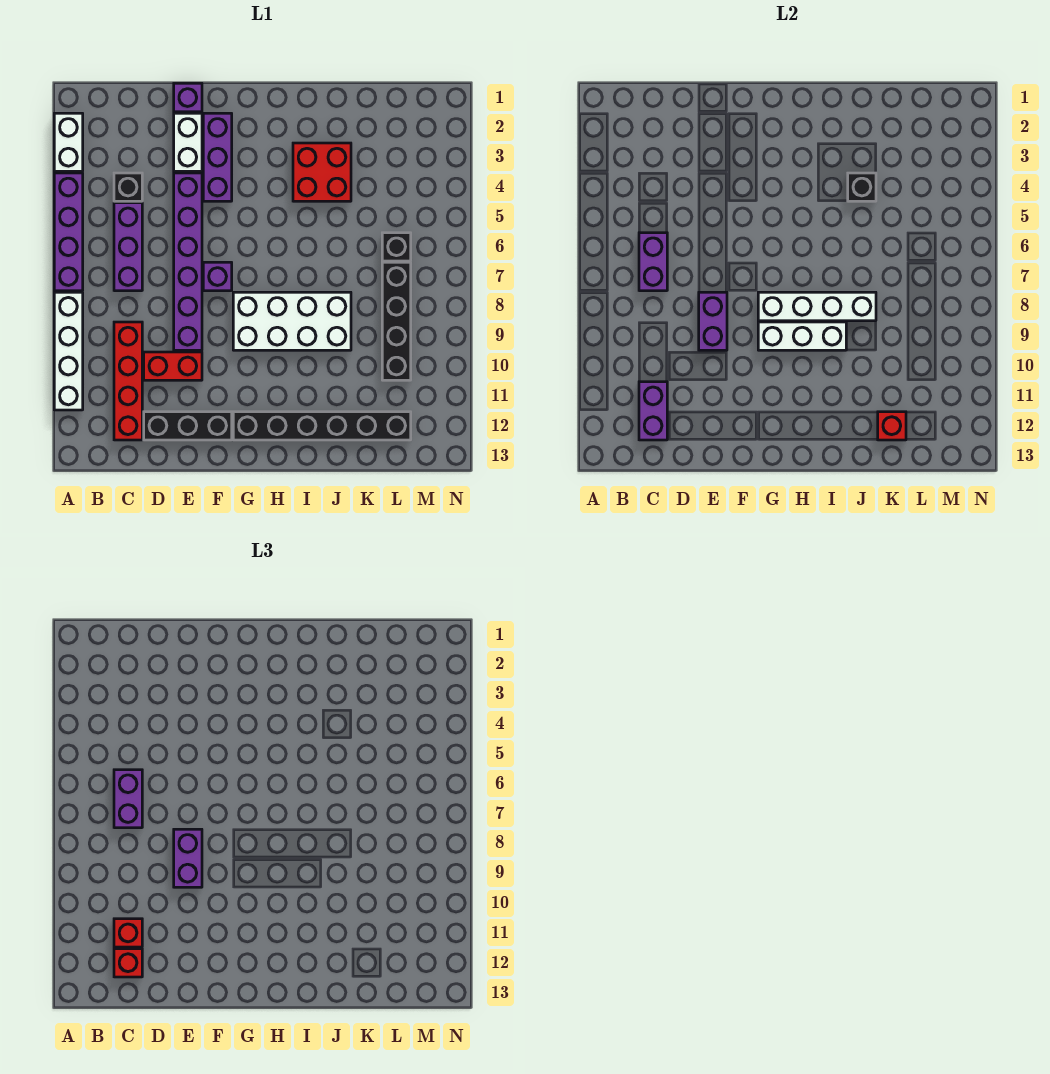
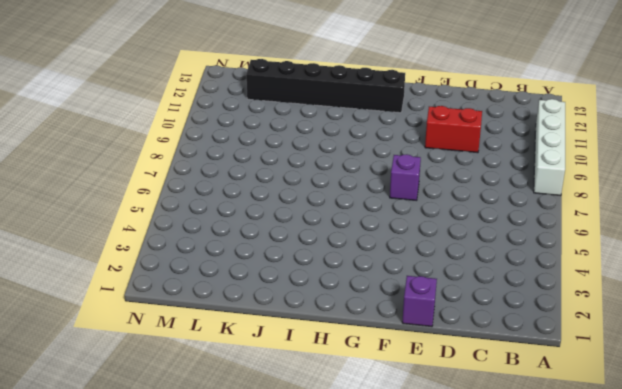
none -> white brick A2:A3 level 1
none -> purple brick A4:A7 level 1
none -> black brick C4 level 1

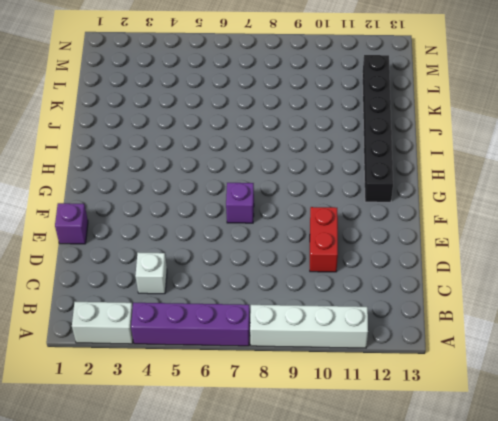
white brick C4 level 1 -> black brick C4 level 1
none -> purple brick C5:C7 level 1
none -> red brick C9:C12 level 1
none -> black brick D12:F12 level 1

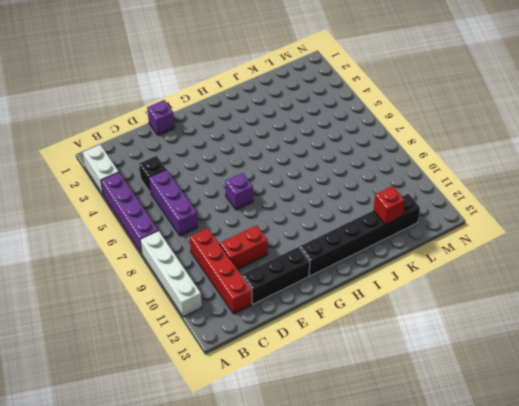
none -> white brick E2:E3 level 1
none -> purple brick E4:E9 level 1
none -> purple brick F2:F4 level 1

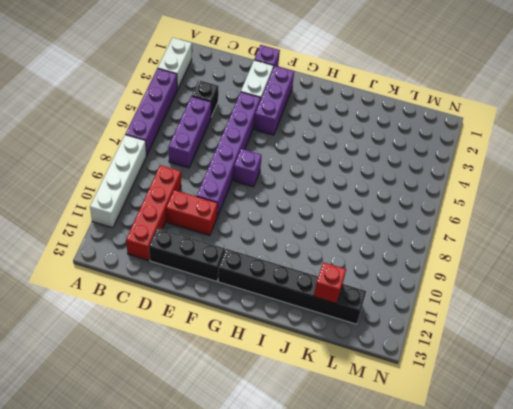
none -> white brick G8:J9 level 1
none -> red brick I3:J4 level 1
none -> black brick L6 level 1

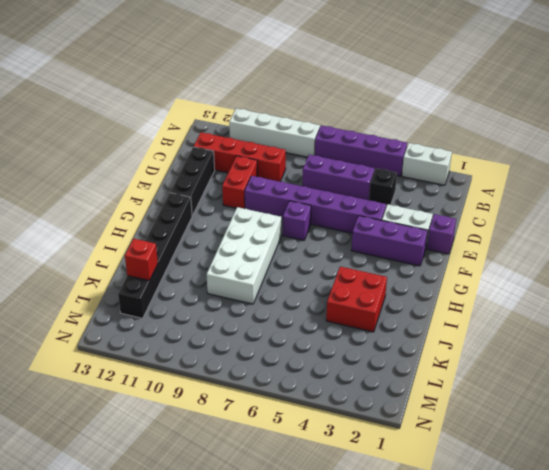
none -> black brick L6 level 1
none -> black brick L7:L10 level 1
none -> purple brick C6:C7 level 2

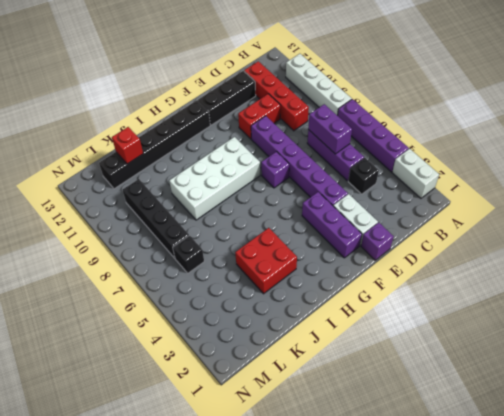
none -> purple brick C11:C12 level 2
none -> purple brick E8:E9 level 2
none -> white brick G8:J8 level 2

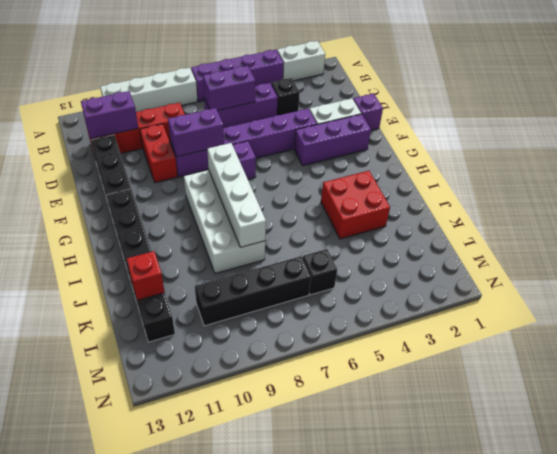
none -> white brick G9:I9 level 2
none -> black brick J4 level 2
none -> purple brick C6:C7 level 3

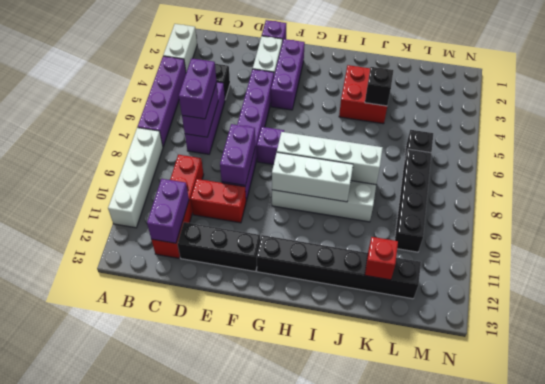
none -> red brick C11 level 3
none -> red brick C12 level 3
none -> purple brick E8:E9 level 3

